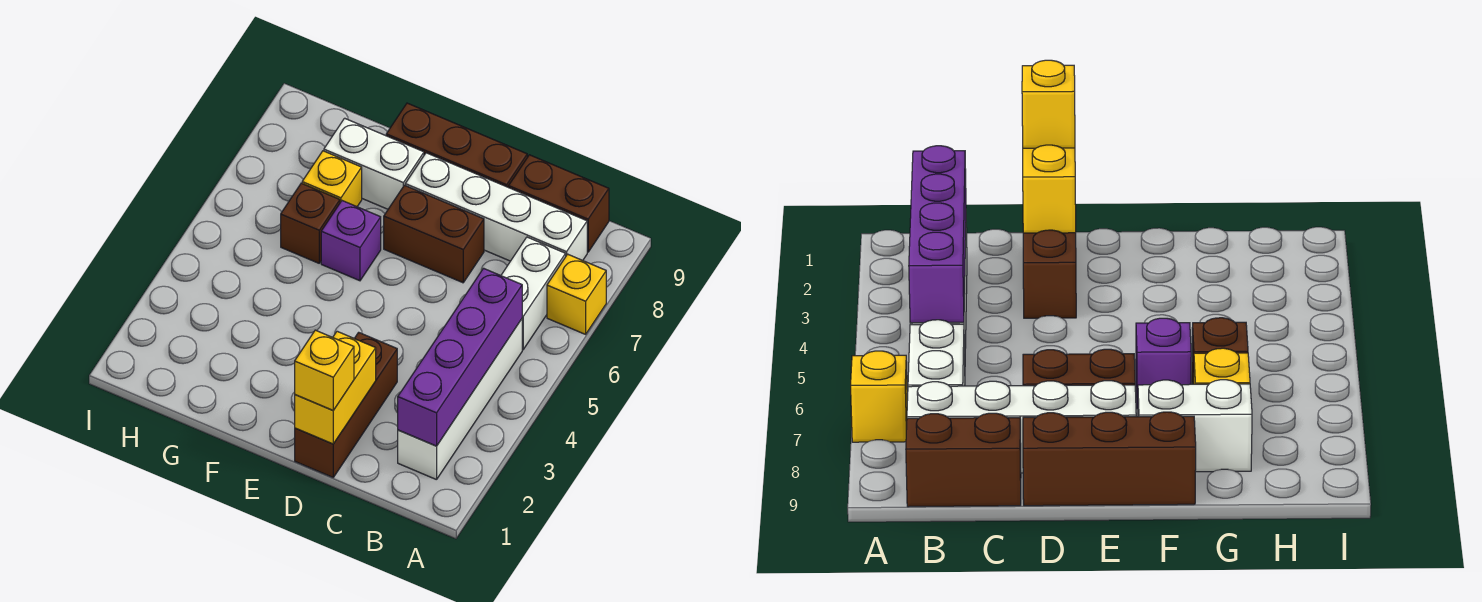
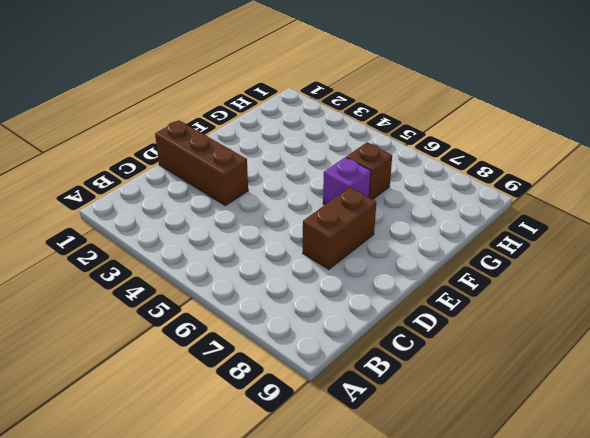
none -> yellow brick A7 level 1
none -> white brick B2:B5 level 1
none -> white brick B6:B7 level 1

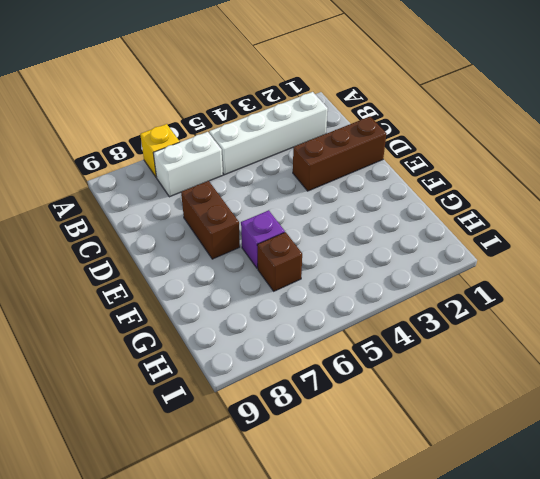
none -> white brick B8:E8 level 1
none -> brown brick B9:C9 level 1
none -> brown brick D9:F9 level 1

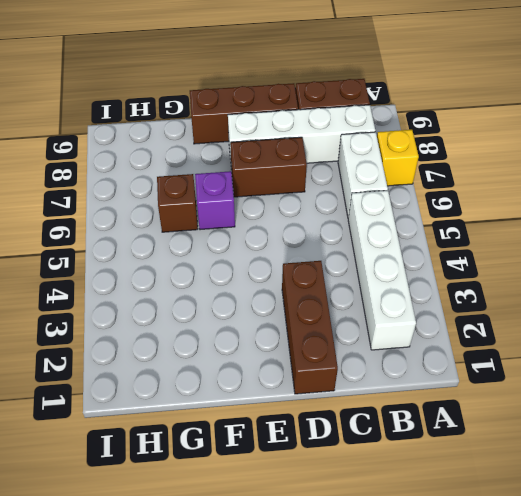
none -> white brick F8:G8 level 1
none -> yellow brick G7 level 1
none -> purple brick B2:B5 level 2

